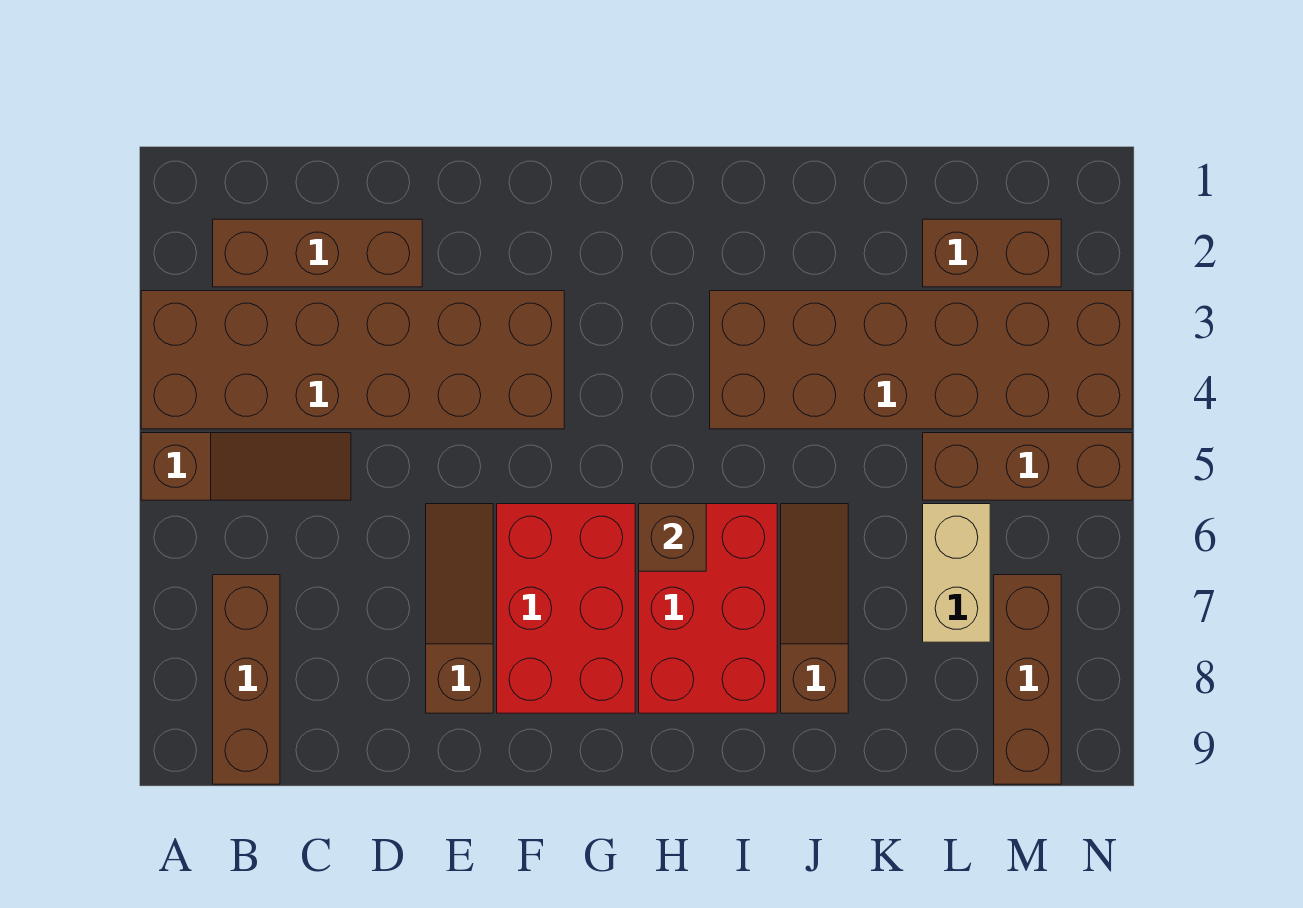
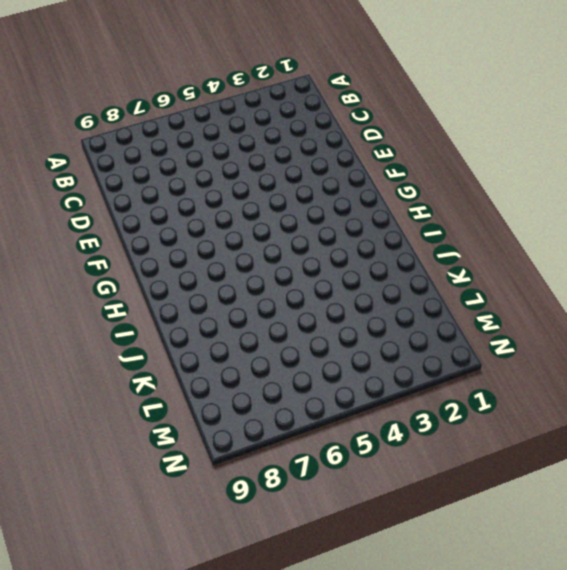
none -> brown brick A3:F4 level 1
none -> brown slope A5:C5 level 1 top A
none -> brown brick B2:D2 level 1

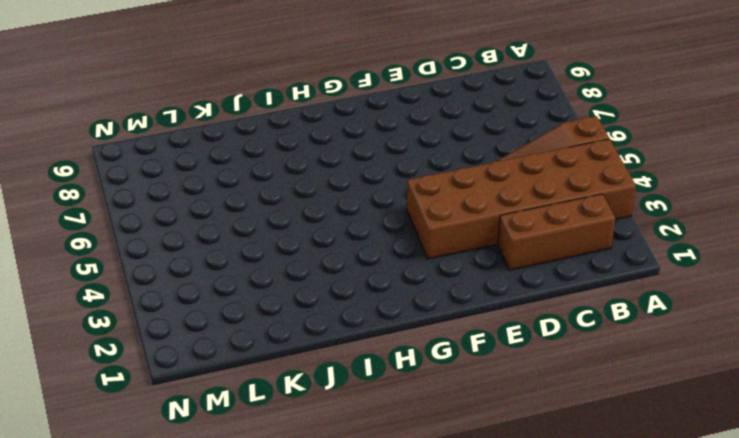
none -> brown brick B7:B9 level 1
none -> brown slope E6:E8 level 1 top 8
none -> red brick F6:G8 level 1

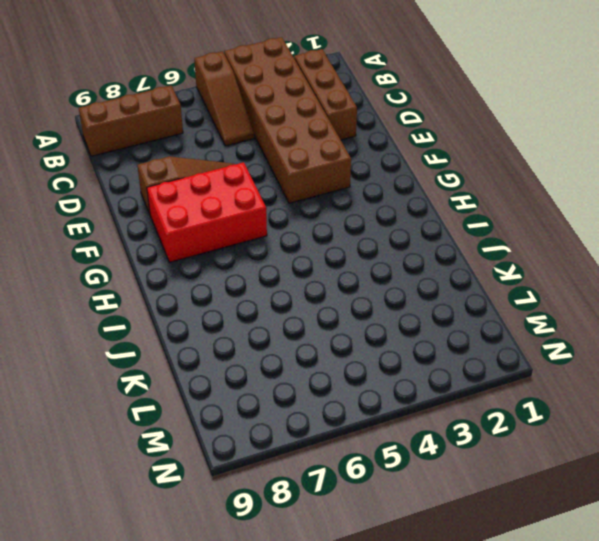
none -> red brick H6:I8 level 1
none -> brown brick I3:N4 level 1
none -> brown slope J6:J8 level 1 top 8

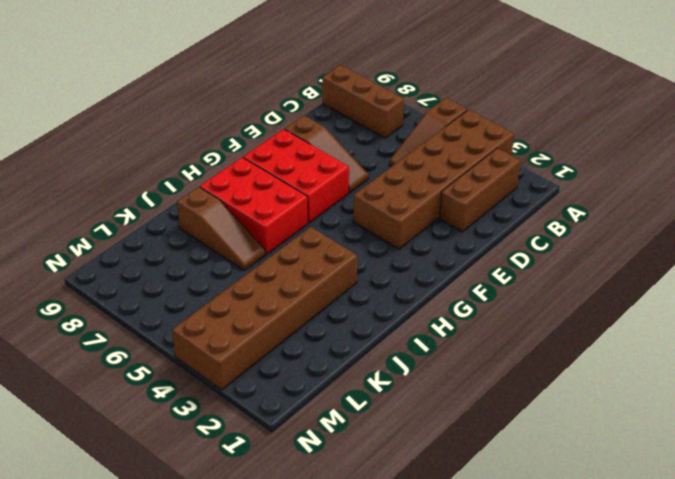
none -> brown brick L2:M2 level 1
none -> brown brick L5:N5 level 1
none -> tan brick L6:L7 level 1

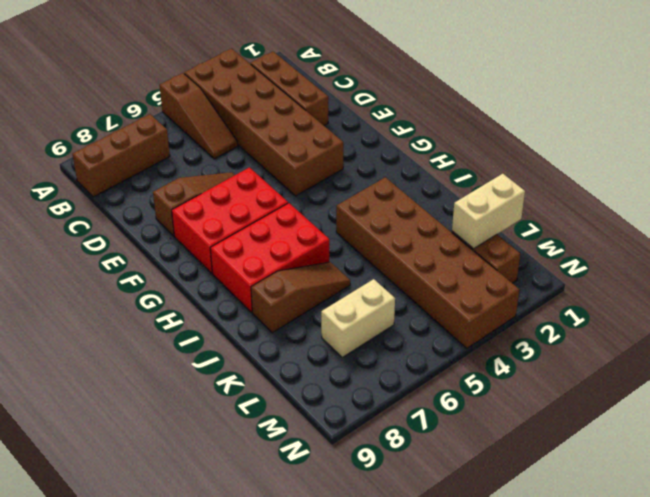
tan brick L1:L2 level 2 -> none
none -> brown brick L5:N5 level 1
none -> brown brick M7:M9 level 1
none -> brown brick H6 level 2

